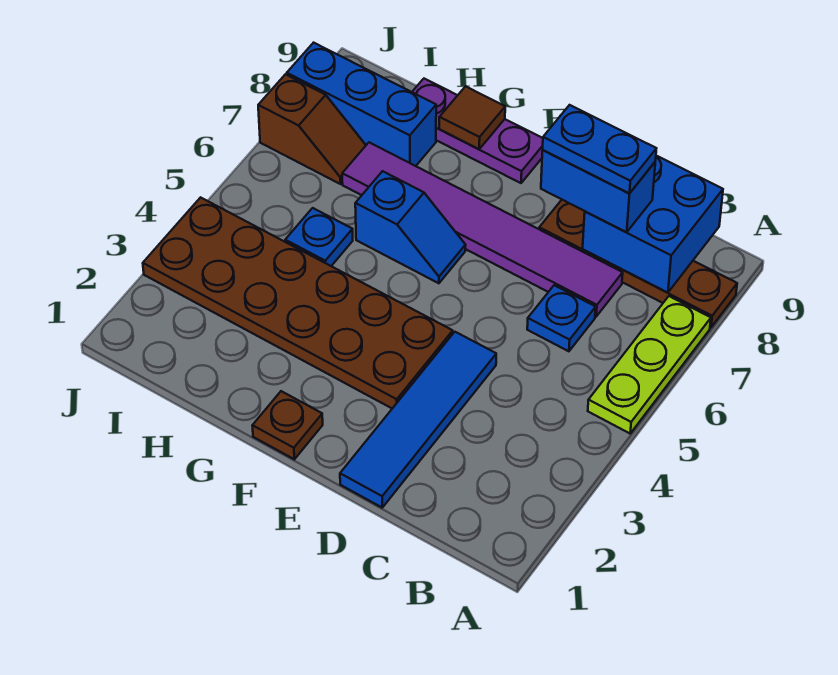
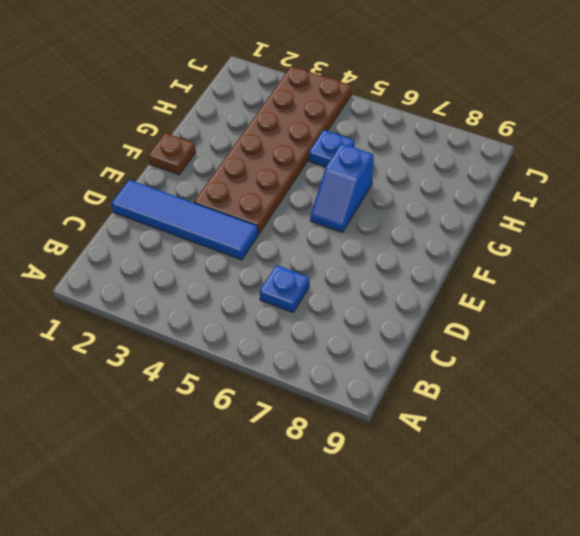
none -> lime plate A5:A7 level 1
none -> brown plate A8:D8 level 1
none -> purple tile C7:H7 level 1

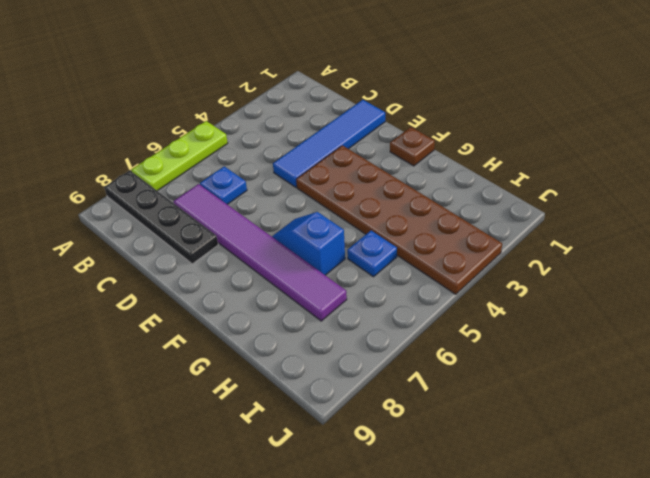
black plate A8:D8 level 1 -> brown plate A8:D8 level 1
none -> purple plate F9:H9 level 1
none -> blue brick H8:J8 level 1
none -> brown slope I7:J7 level 1 top J

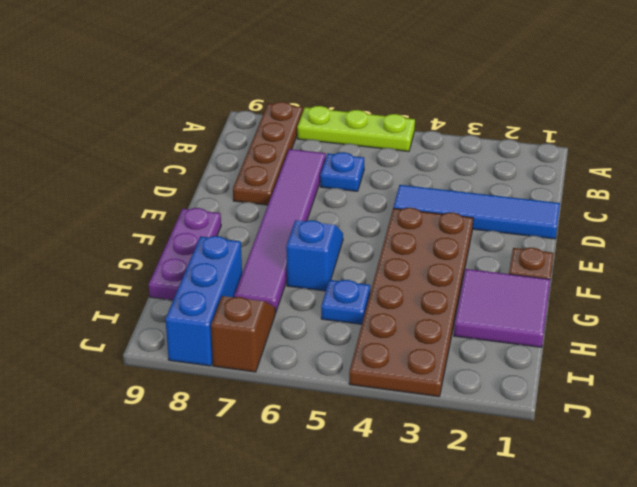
purple tile G1:H2 level 1 -> none
none -> blue brick B8:C9 level 2
none -> brown tile G9 level 2
none -> blue brick C8:D8 level 3

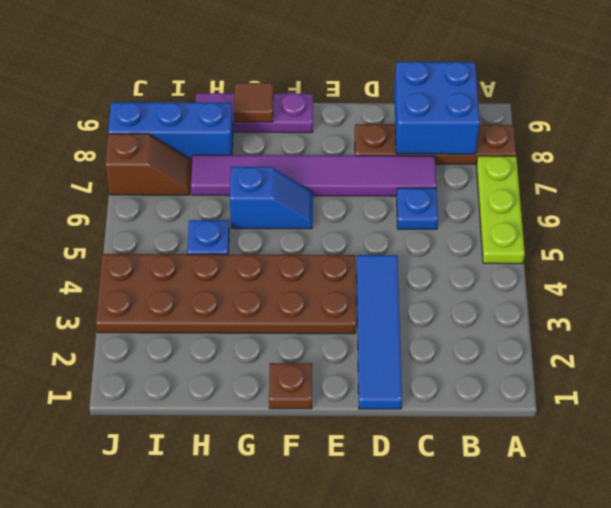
none -> blue brick C8:D8 level 3
none -> blue plate C8:D8 level 4

